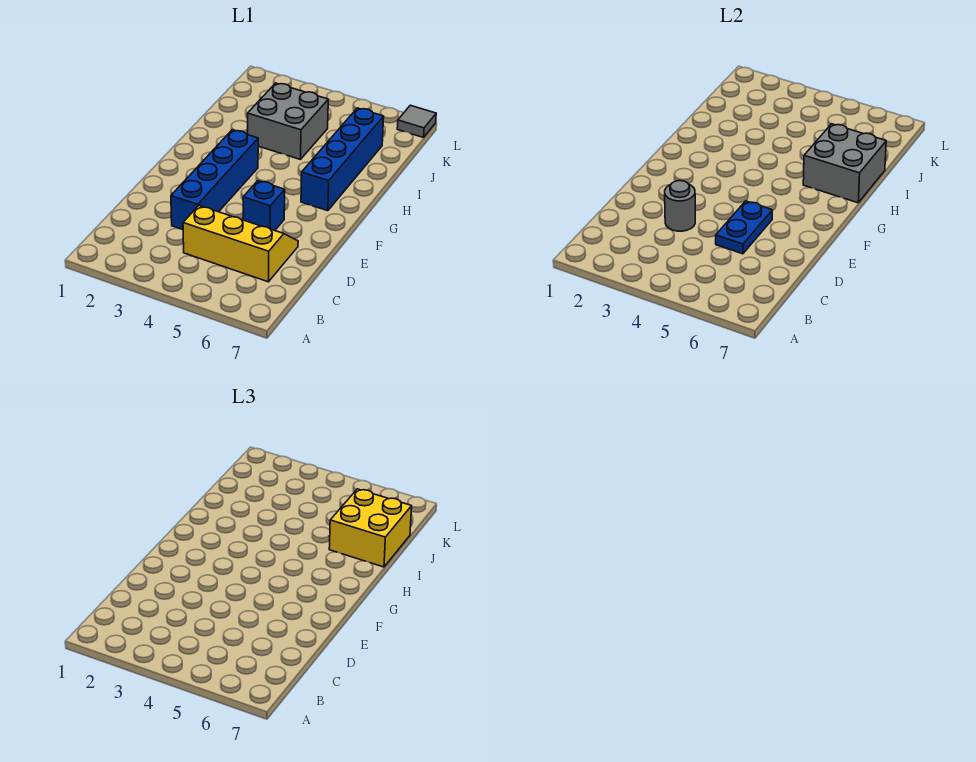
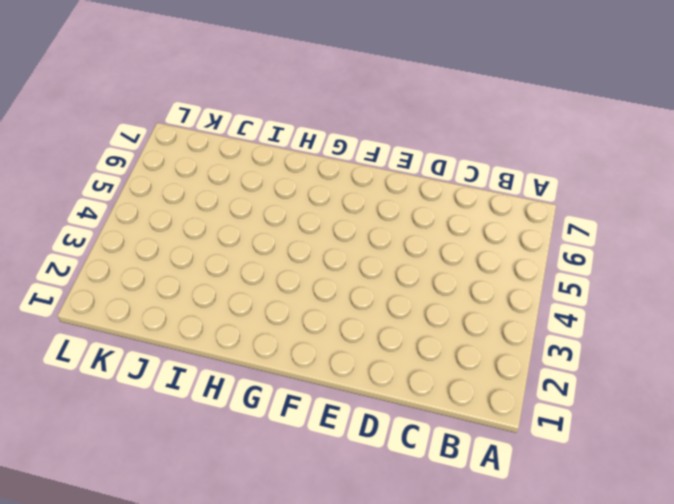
none -> yellow slope C4:D6 level 1 top C
none -> blue brick D3:G3 level 1

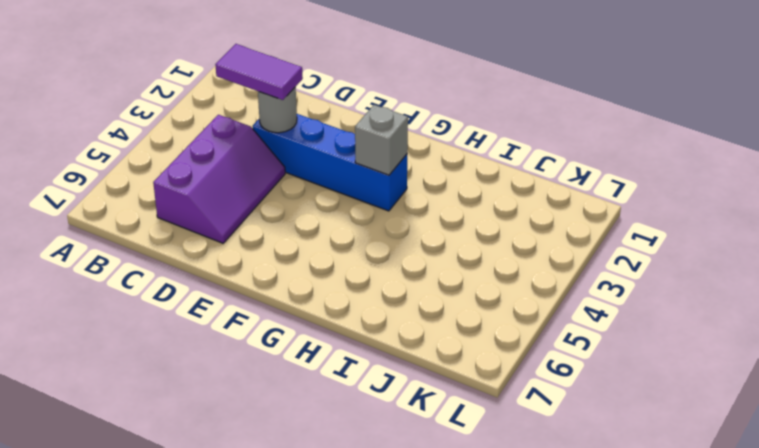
purple tile C3:D3 level 3 -> none
purple slope C4:D6 level 1 top C -> yellow slope C4:D6 level 1 top C
grey brick G3 level 2 -> none
none -> blue brick E5 level 1
none -> blue brick G6:J6 level 1

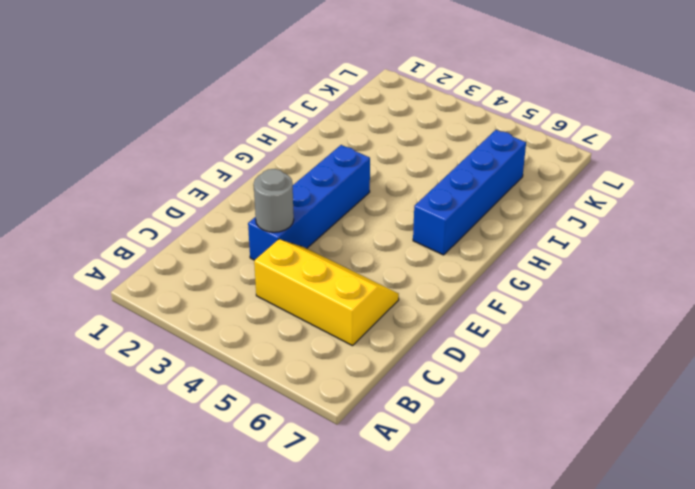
none -> blue brick E5 level 1
none -> grey brick I3:J4 level 1

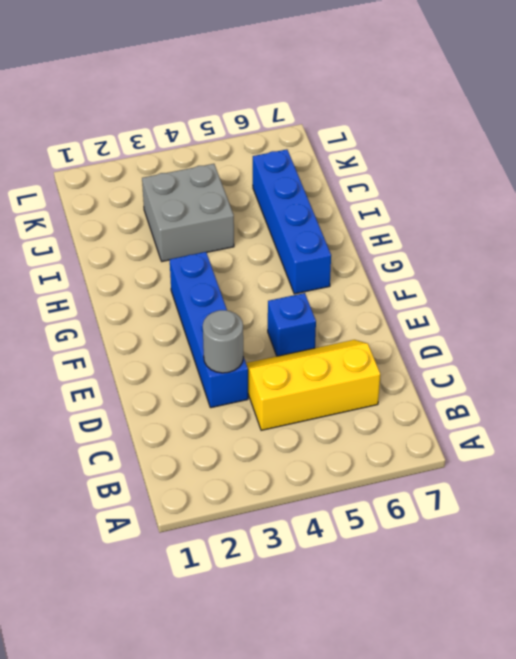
none -> grey tile L7 level 1
none -> blue plate D5:E5 level 2

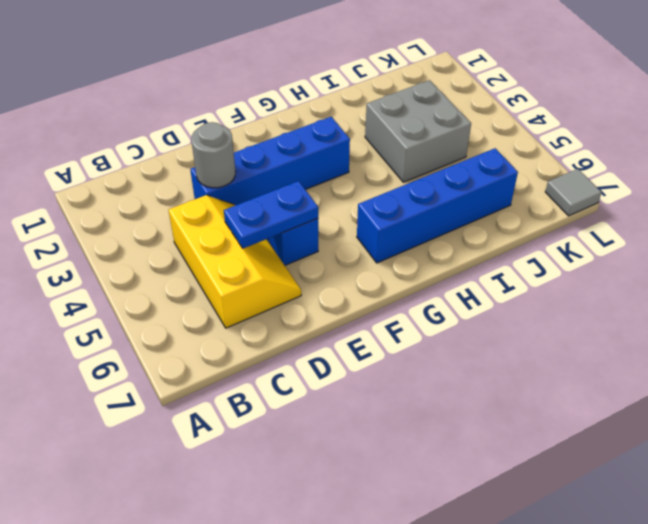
none -> grey brick H6:I7 level 2
none -> yellow brick I6:J7 level 3

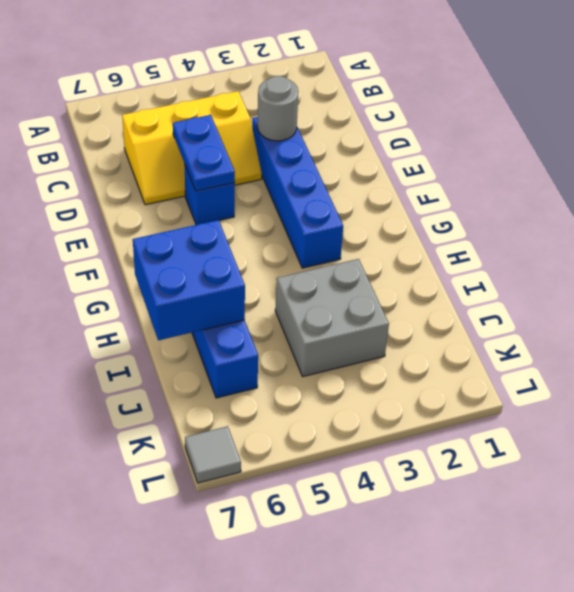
blue brick H6:I7 level 2 -> grey brick H6:I7 level 2
none -> yellow brick I6:J7 level 3

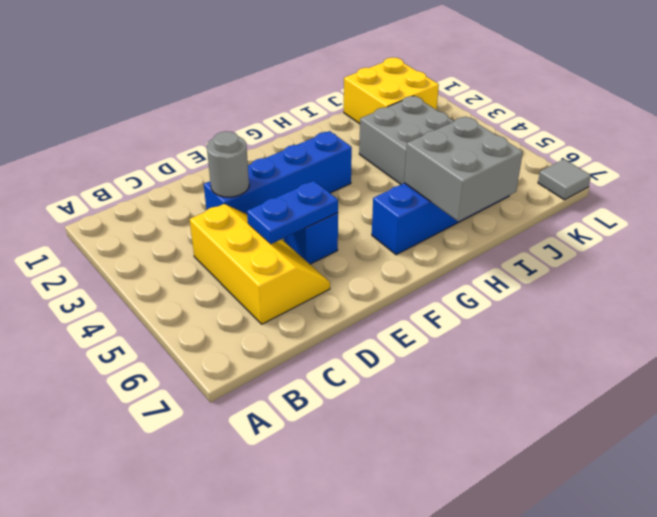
yellow brick J1:K2 level 1 -> yellow brick I6:J7 level 3

